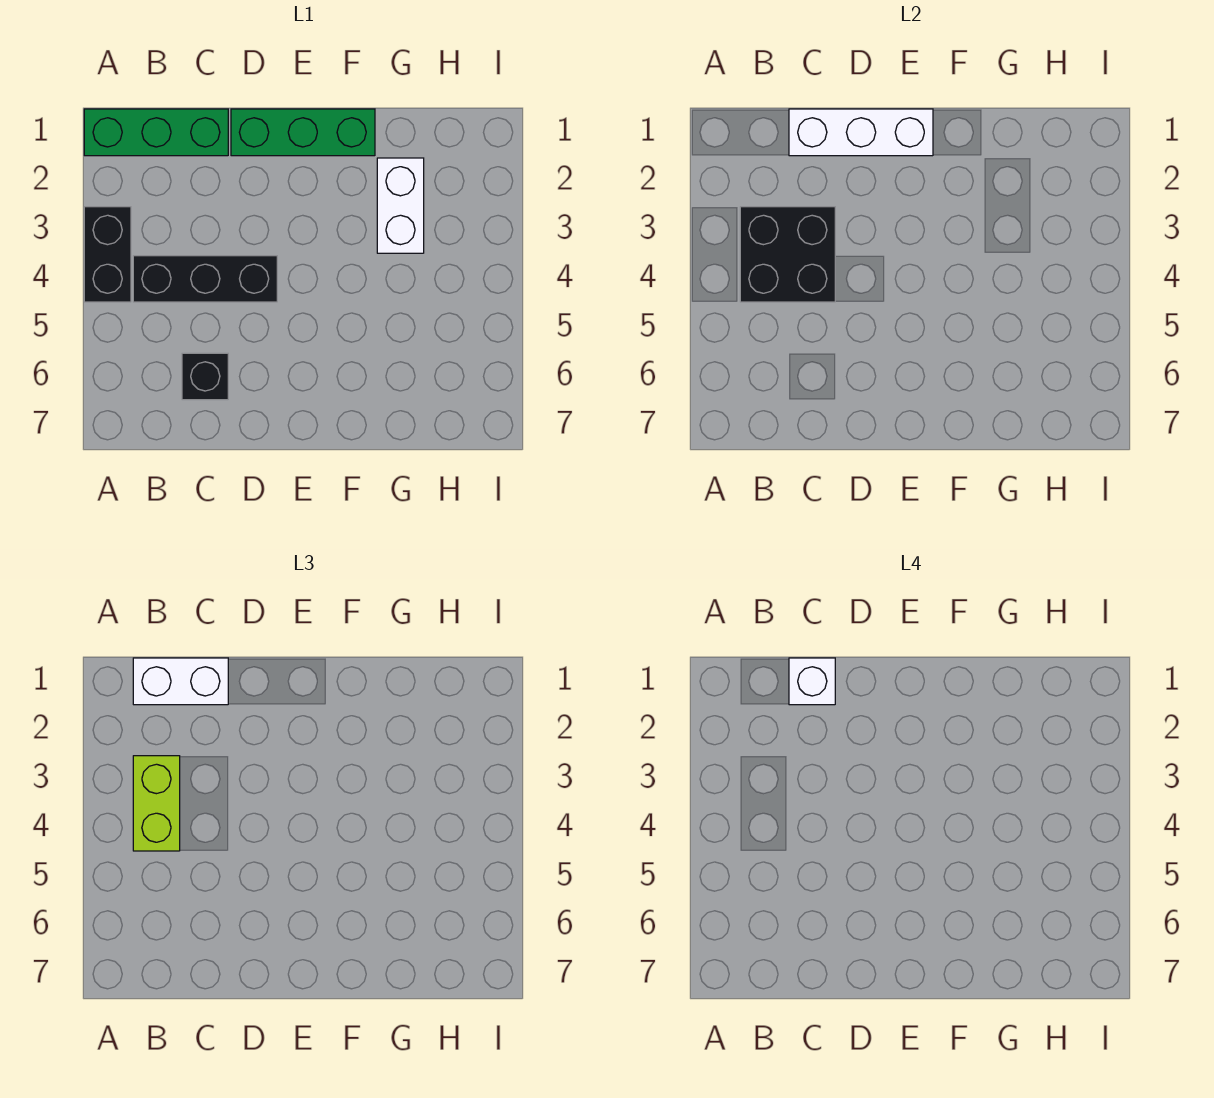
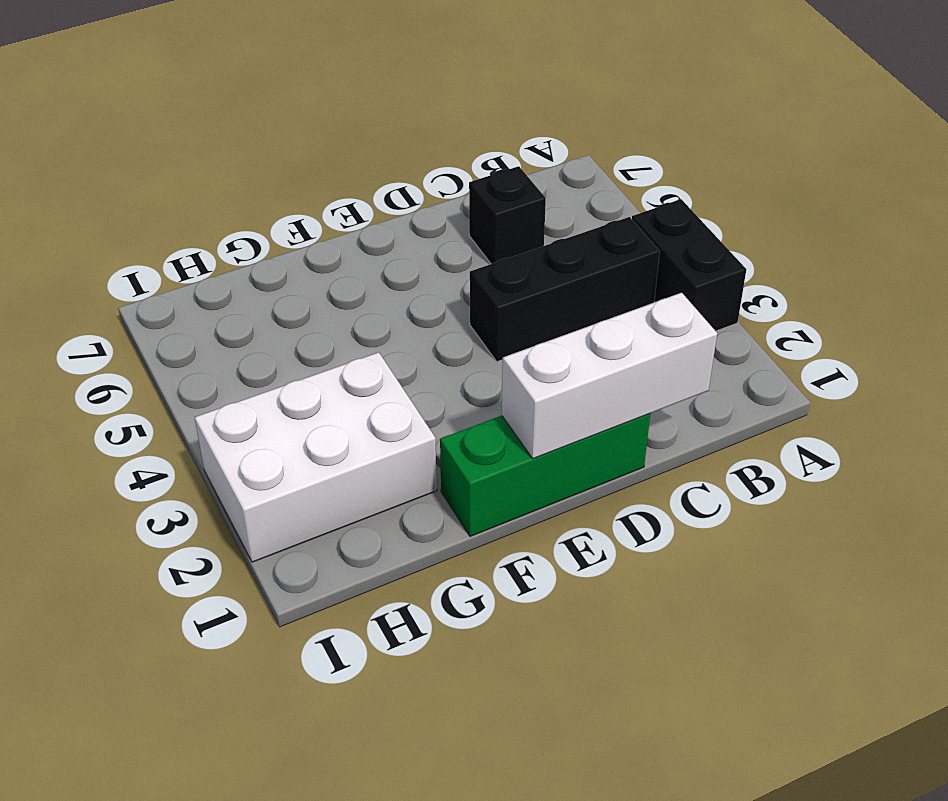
white brick G2:I3 level 1 -> white brick G2:G3 level 1
none -> green brick A1:C1 level 1
none -> black brick B3:C4 level 2

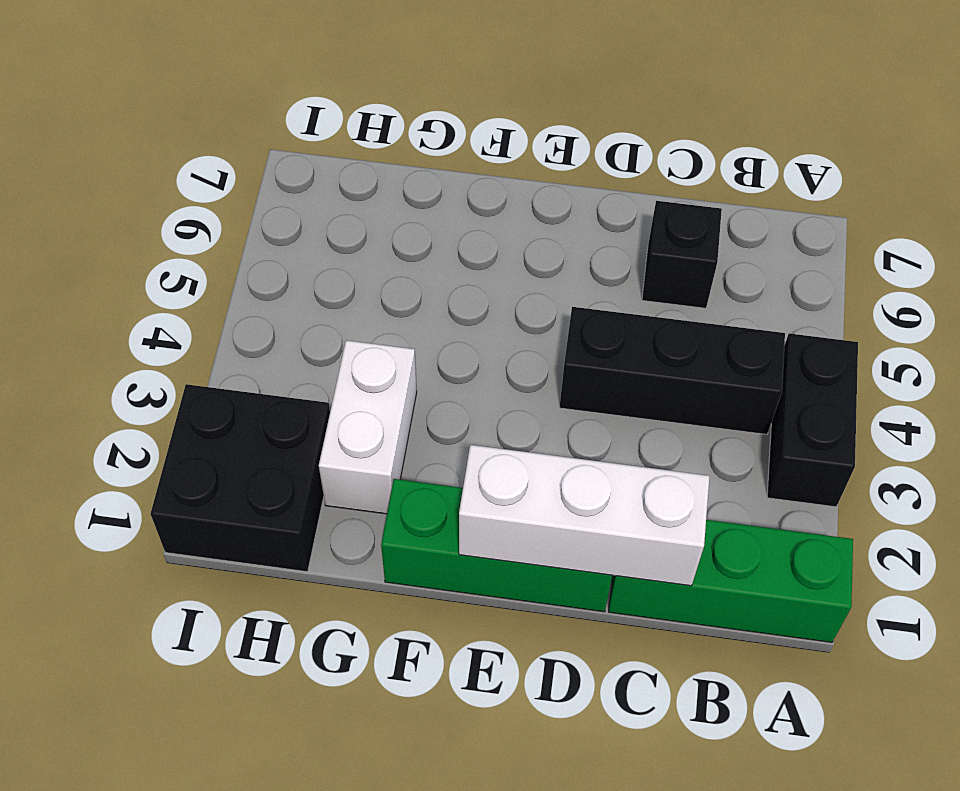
black brick H1:I2 level 1 -> black brick B3:C4 level 2
none -> white brick B1:C1 level 3
none -> lime brick B3:B4 level 3

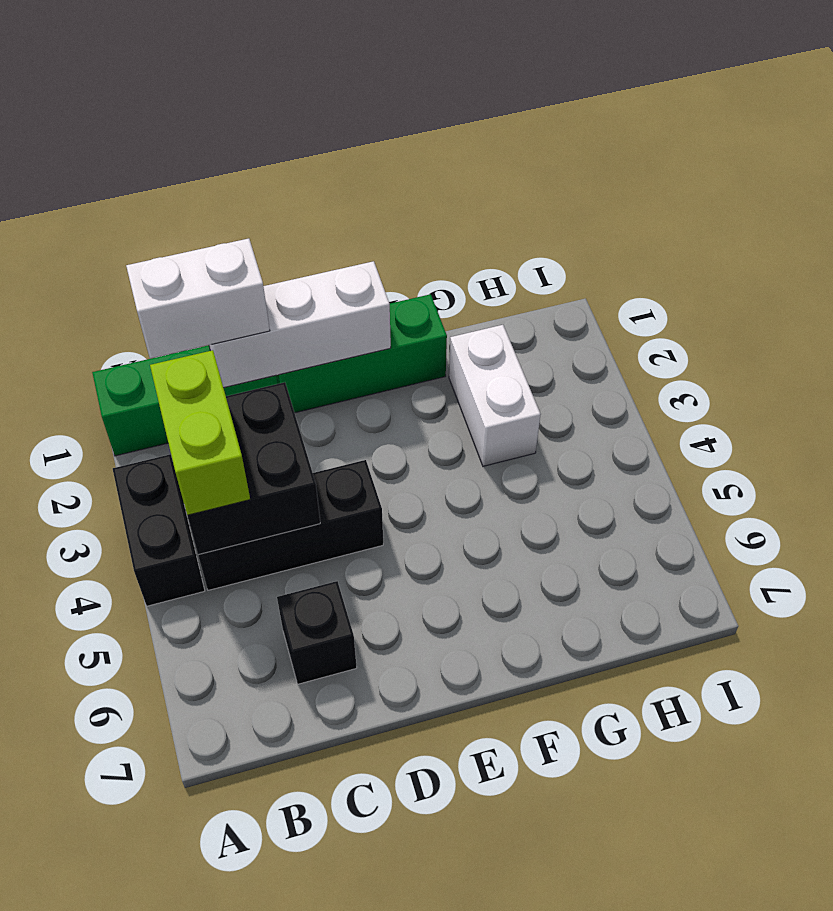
none -> white brick C1 level 4

